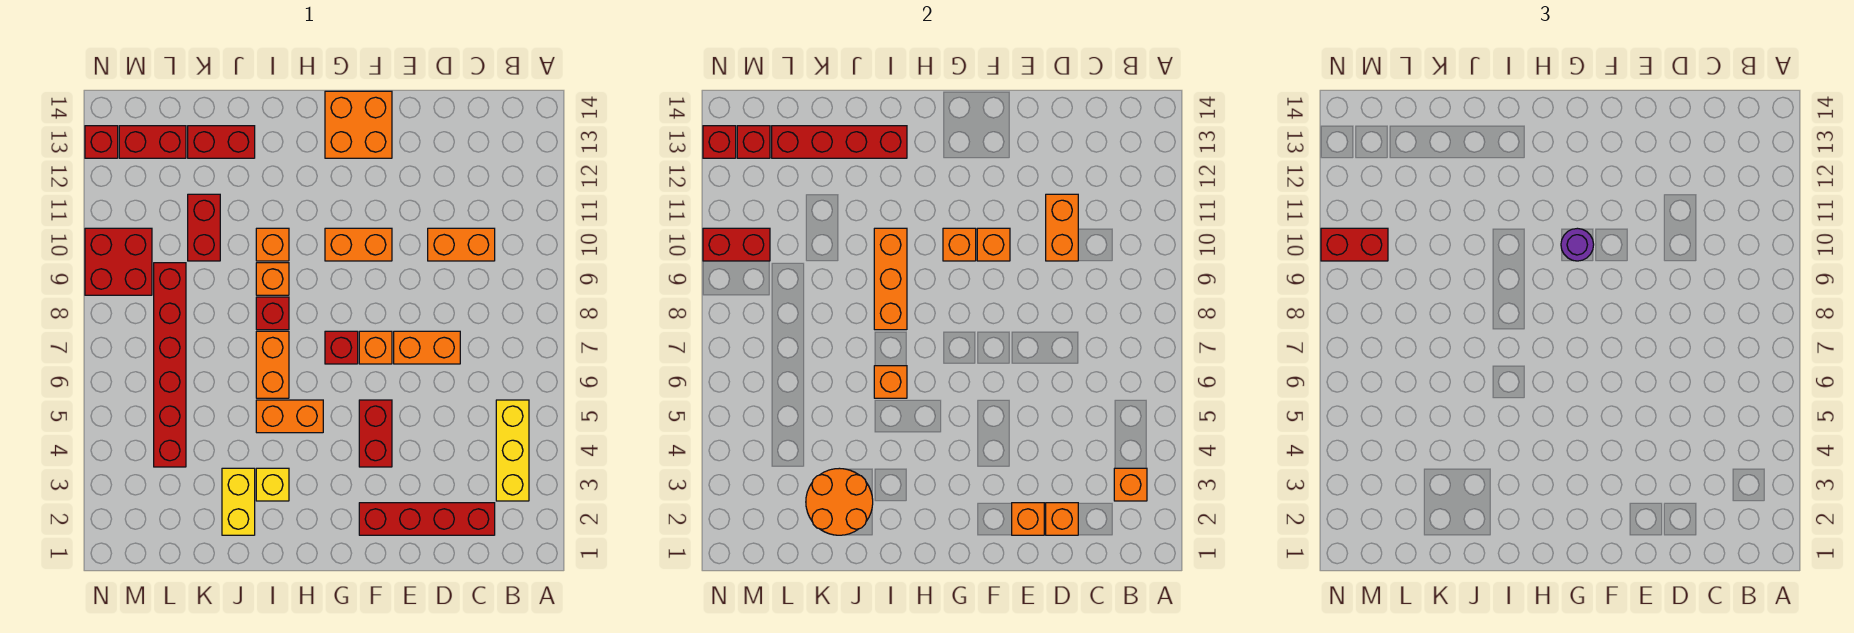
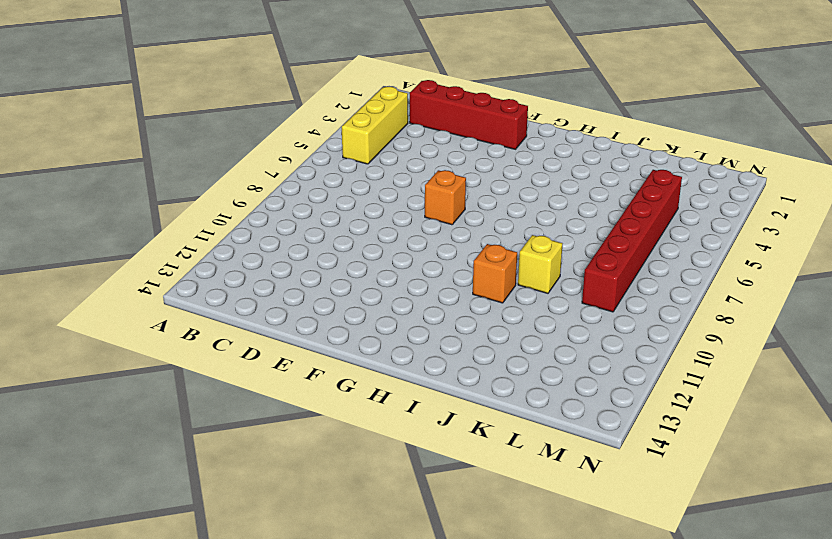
yellow brick J9 level 1 -> yellow brick I3 level 1
none -> orange brick C10:D10 level 1
none -> orange brick D7:E7 level 1
none -> red brick F4:F5 level 1
none -> orange brick F10:G10 level 1

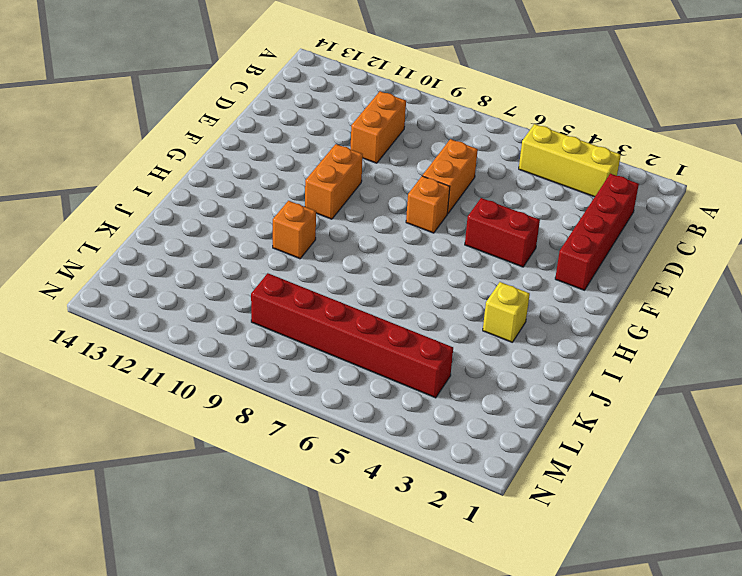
none -> orange brick F13:G14 level 1
none -> red brick G7 level 1
none -> orange brick H5:I5 level 1
none -> orange brick I6:I7 level 1

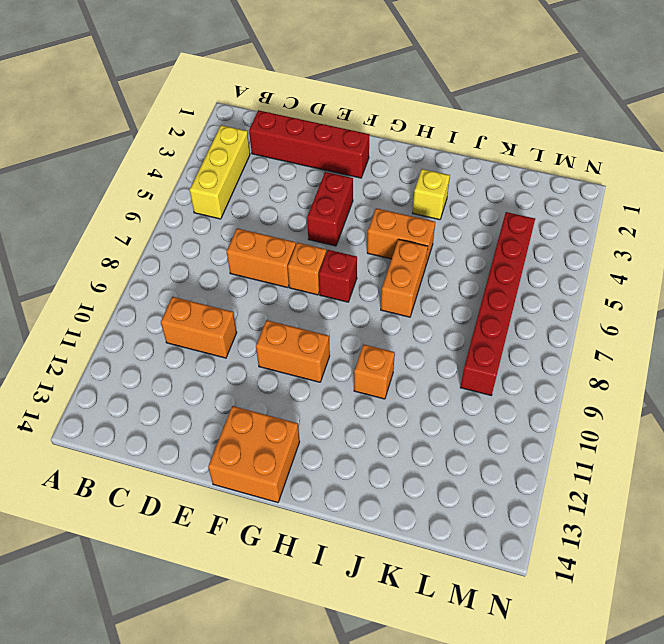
none -> red brick I8 level 1
none -> orange brick I9 level 1
none -> yellow brick J2:J3 level 1
none -> red brick J13:K13 level 1

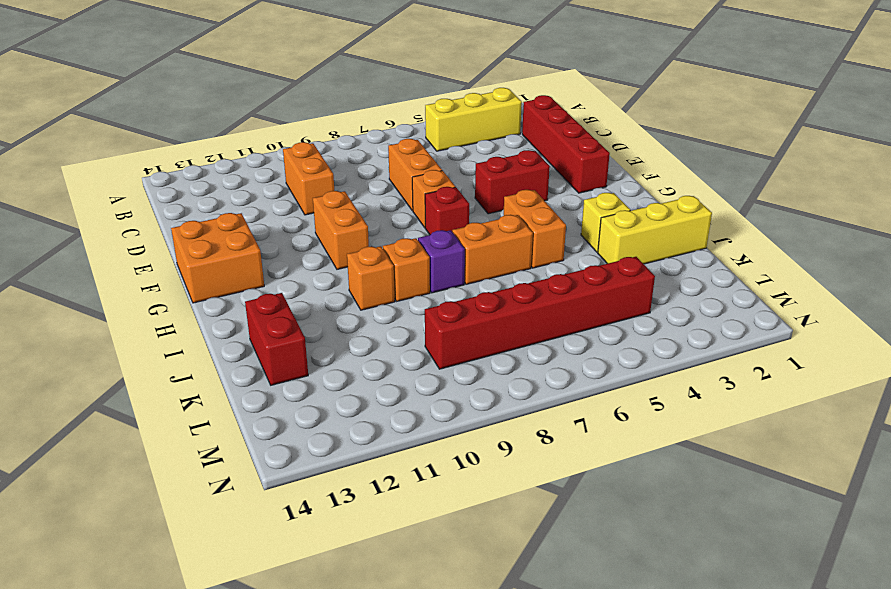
purple brick I8 level 1 -> red brick I8 level 1
yellow brick J1:J3 level 1 -> yellow brick J2:J3 level 1
none -> red brick K10:K11 level 1
none -> red brick L13:M13 level 1
none -> red brick M9:N10 level 1
none -> red brick N13 level 1

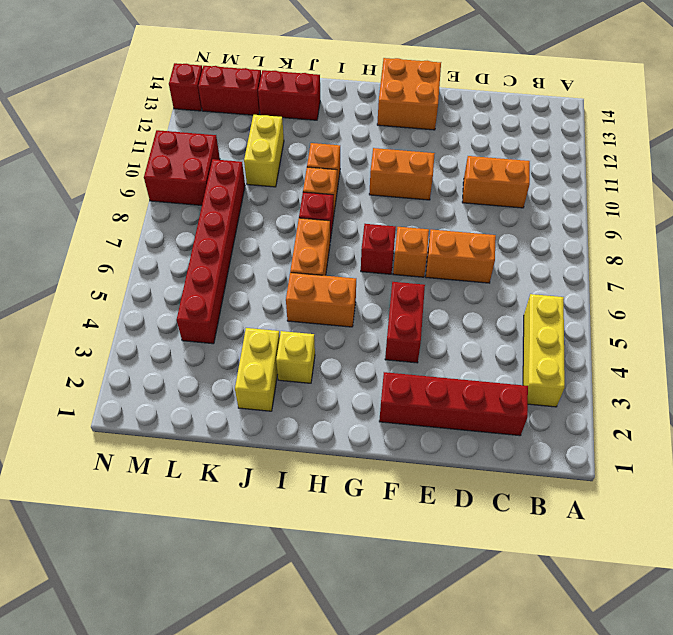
yellow brick K10:K11 level 1 -> red brick K10:K11 level 1
none -> orange brick B3 level 2
none -> orange brick D2 level 2
none -> orange brick D10:D11 level 2
none -> orange brick E2 level 2

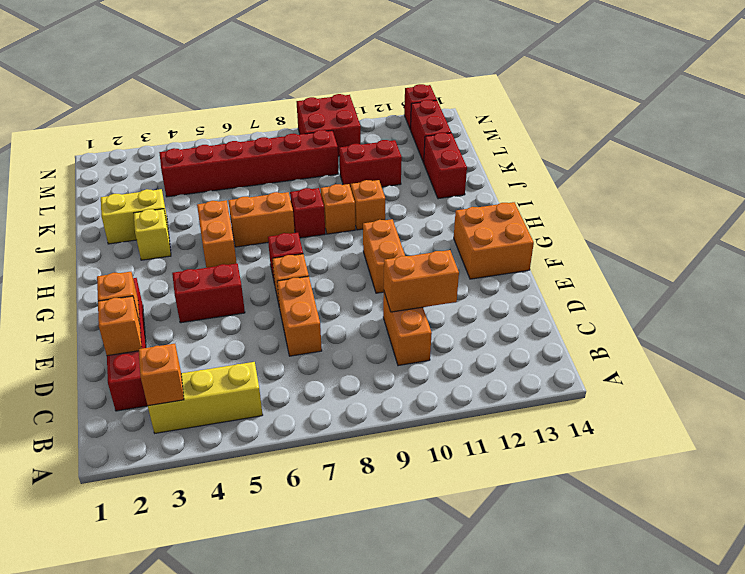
none -> orange brick F10 level 2
none -> orange brick G10 level 2
none -> orange brick I6 level 2
none -> orange brick I8:I10 level 2

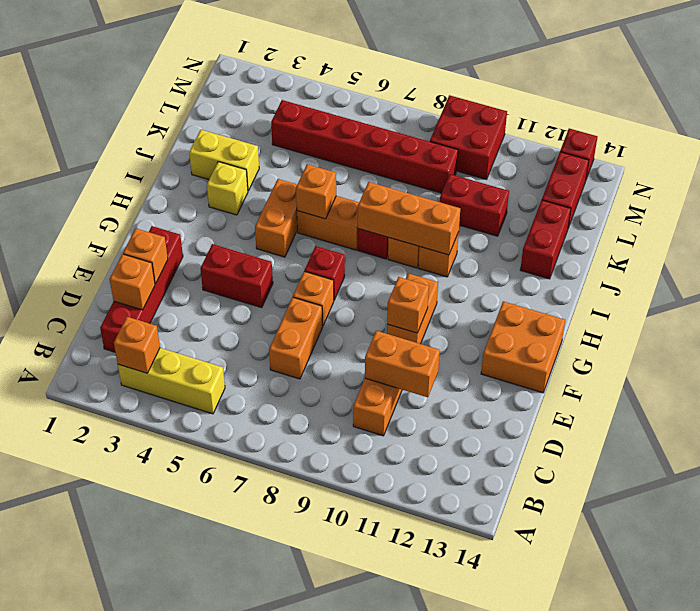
none -> orange brick G10 level 2
none -> red brick I13:L13 level 2
none -> orange round brick J2:K3 level 2
none -> red brick M10:N10 level 2

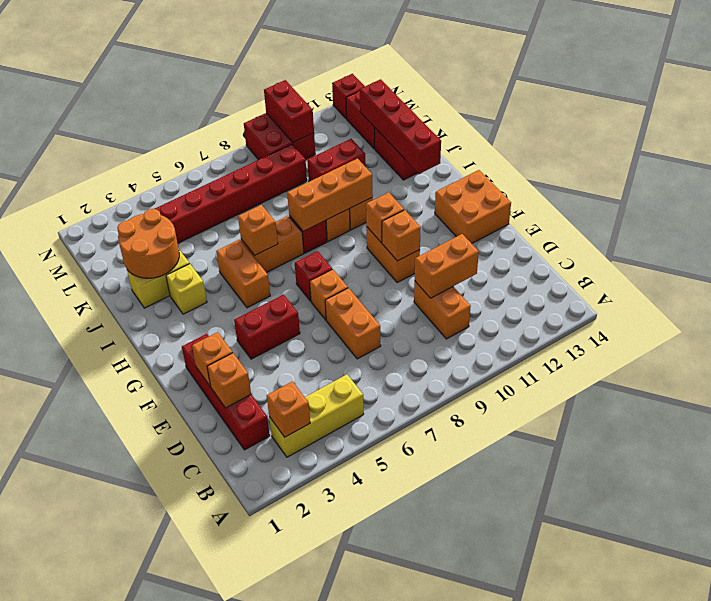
none -> red brick M13 level 2
none -> red brick N13 level 2
none -> purple round brick G10 level 3
none -> red brick M10:N10 level 3

